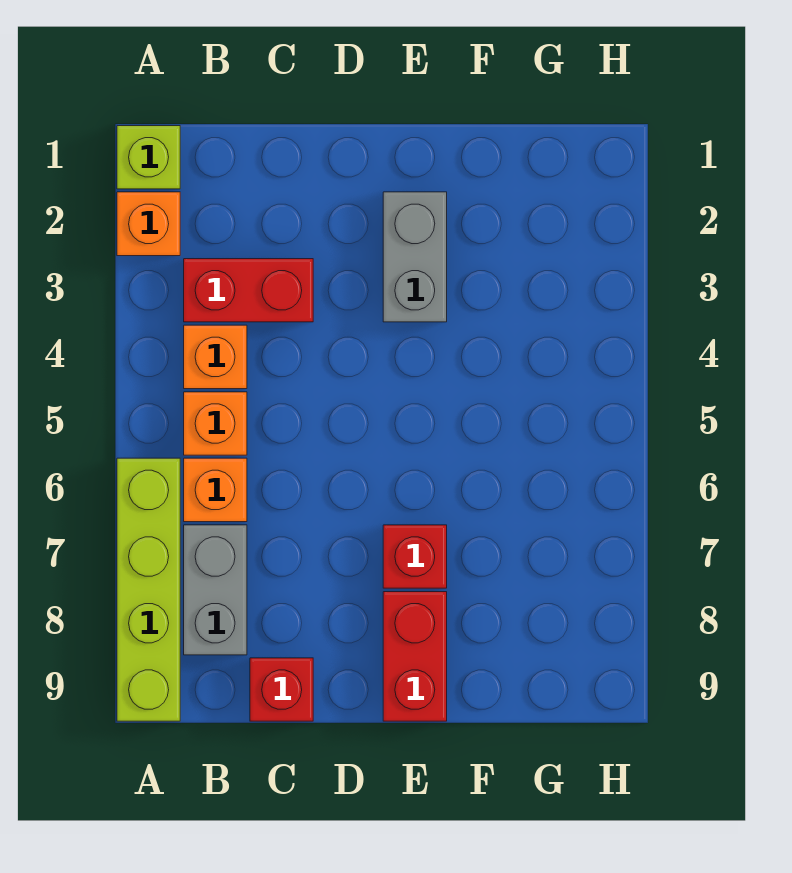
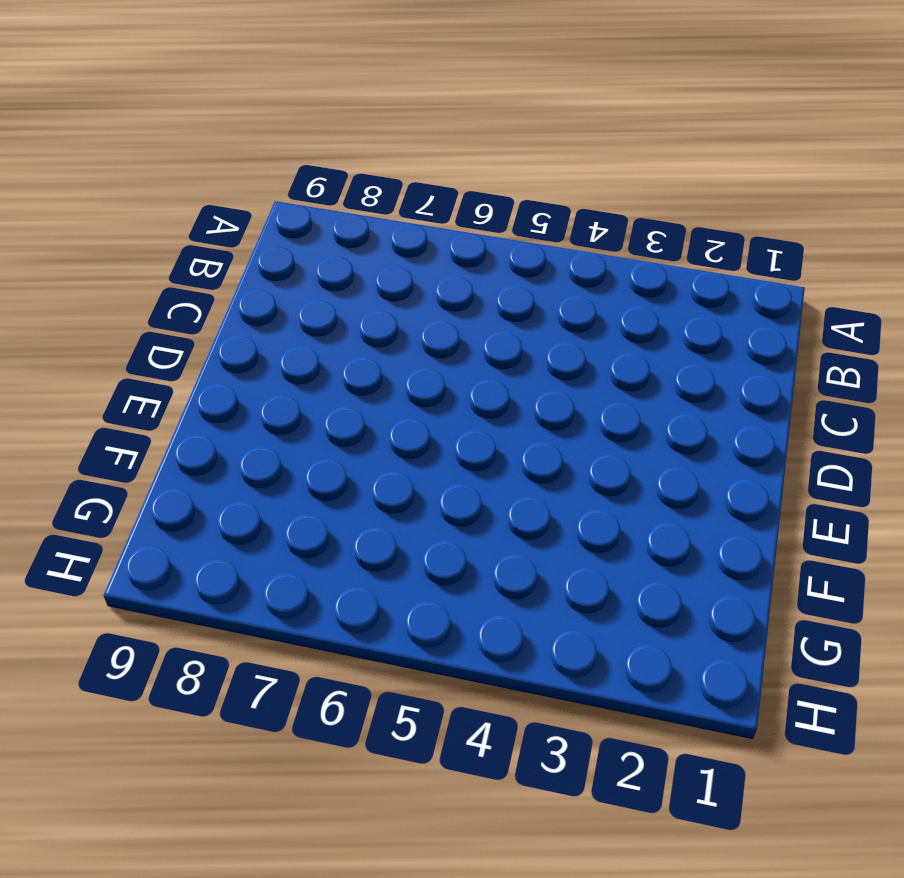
none -> lime brick A1 level 1
none -> orange brick A2 level 1
none -> lime brick A6:A9 level 1

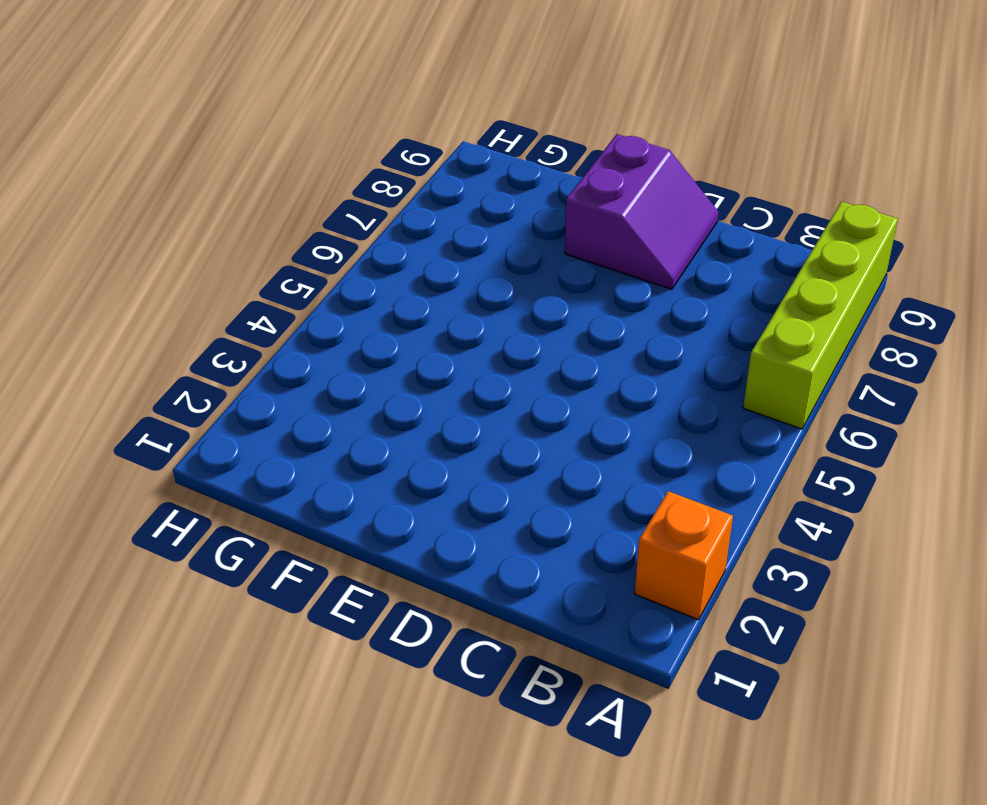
purple slope D8:E9 level 1 top E -> red brick E8:E9 level 1
none -> lime brick A1 level 1
none -> red brick B3:C3 level 1
none -> orange brick B4 level 1

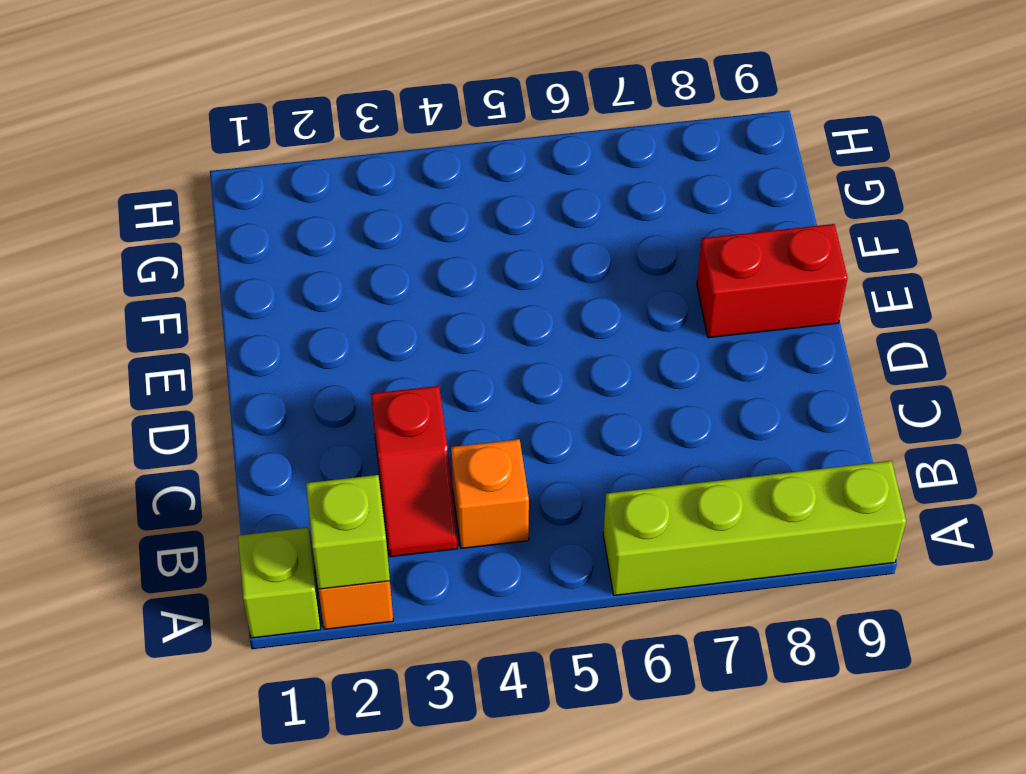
lime brick A2 level 2 -> none
red slope B3:C3 level 1 top C -> red brick B3:C3 level 1
none -> orange brick B5 level 1
none -> orange brick B6 level 1
none -> grey brick B7:B8 level 1

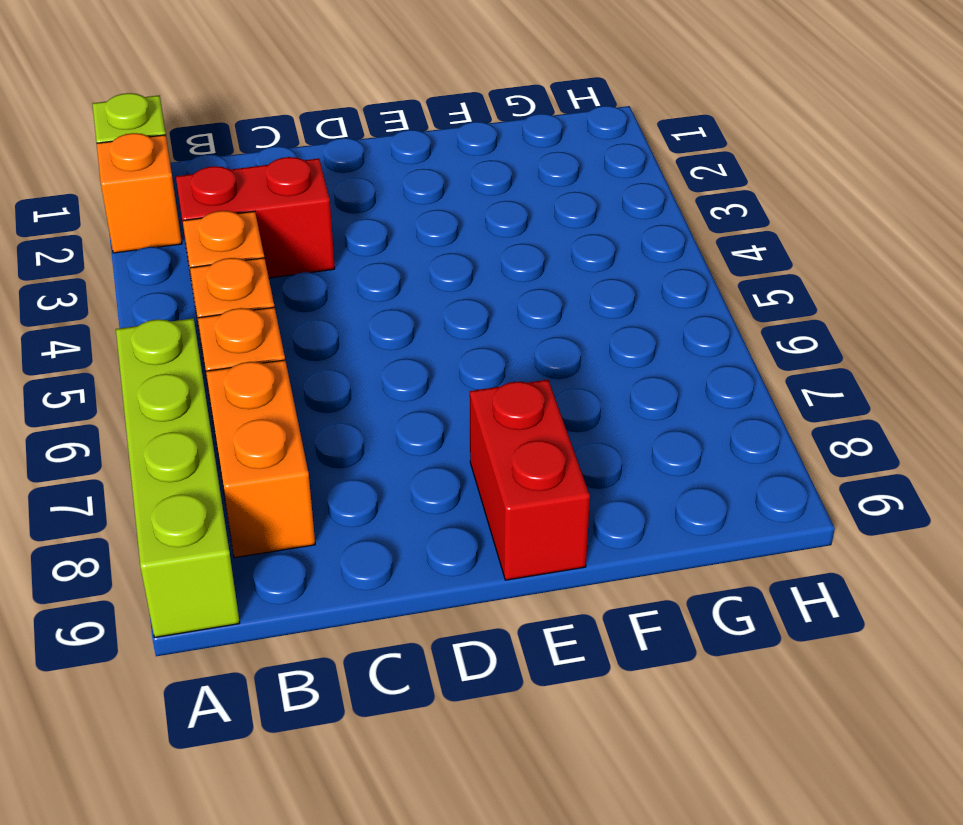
orange brick B7:B8 level 1 -> grey brick B7:B8 level 1
none -> red brick C9 level 1
none -> grey brick E2:E3 level 1
none -> red brick E7 level 1

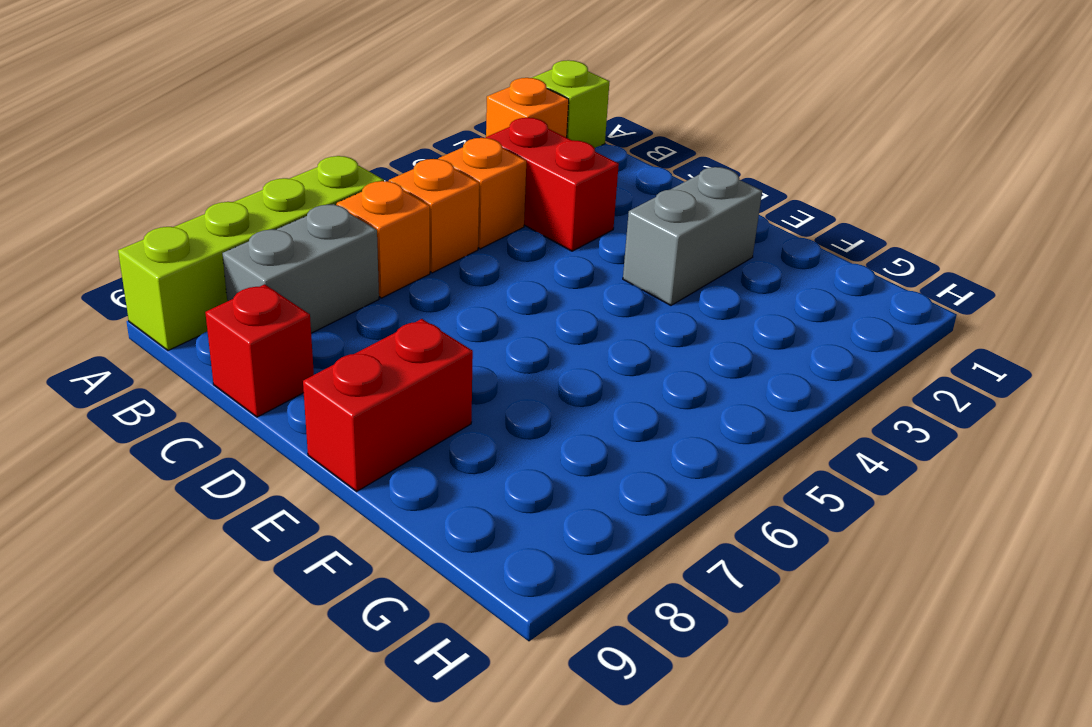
none -> red brick E7 level 1

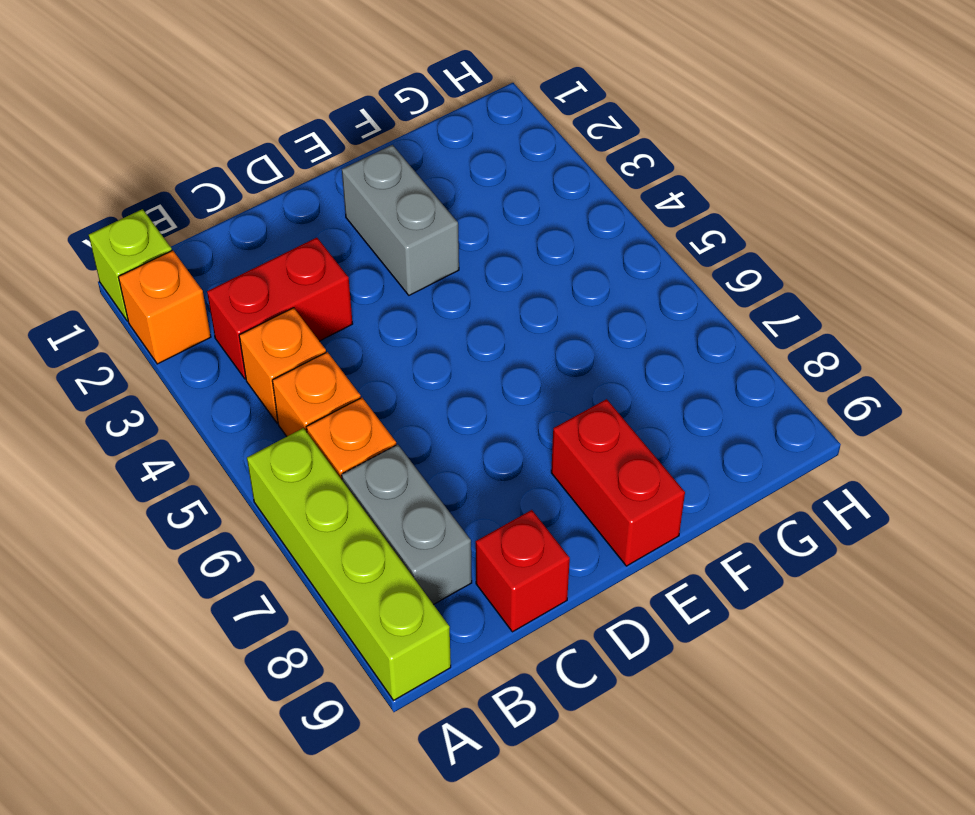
none -> red brick E7 level 1

